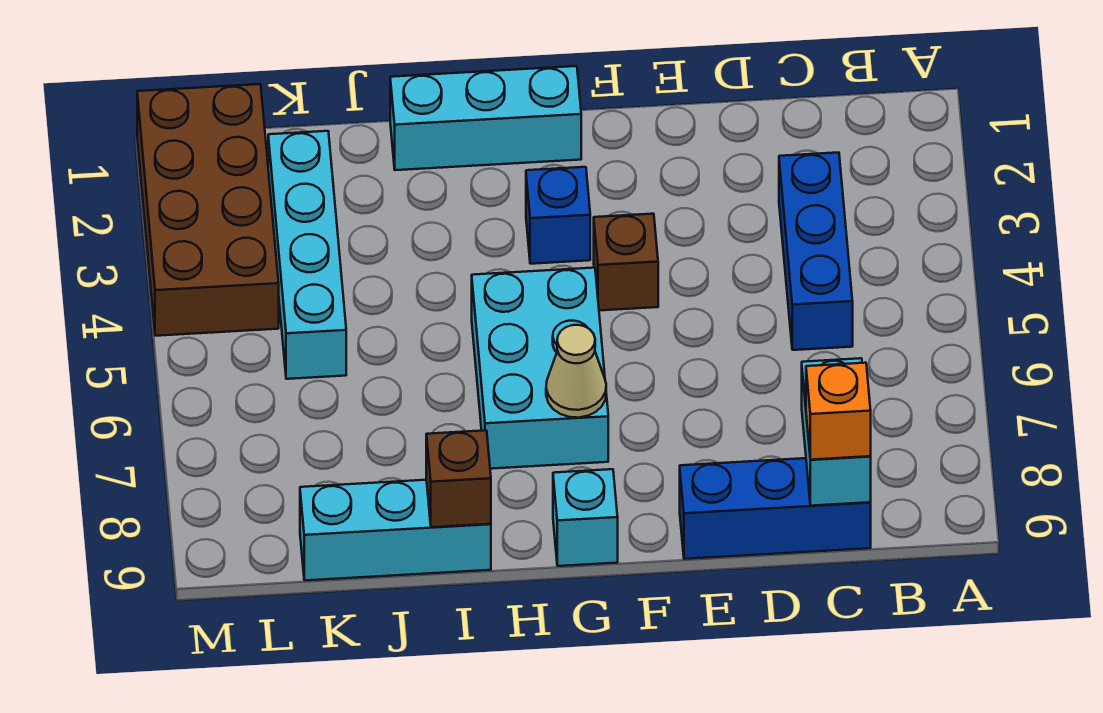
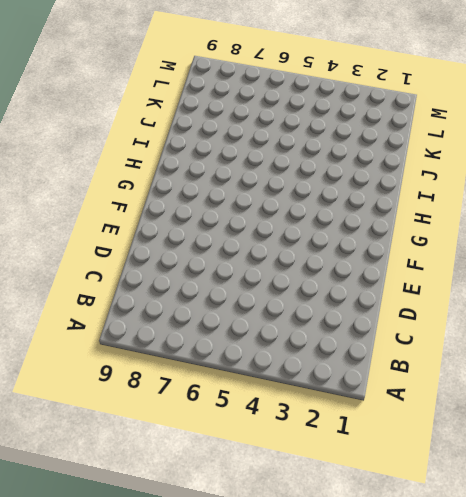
none -> blue brick C3:C5 level 1
none -> blue brick C9:E9 level 1
none -> brown brick F4 level 1

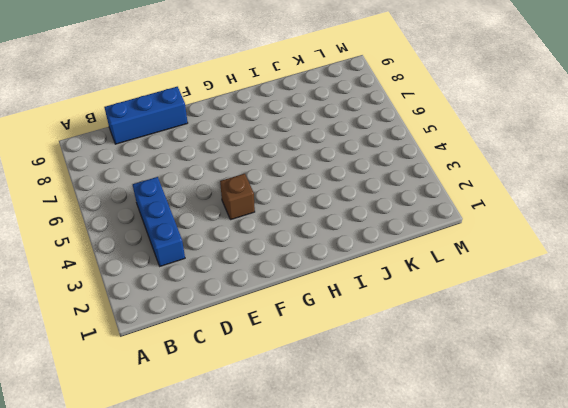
none -> cyan brick G1:I1 level 1
none -> blue brick G3 level 1
none -> cyan brick G5:H7 level 1

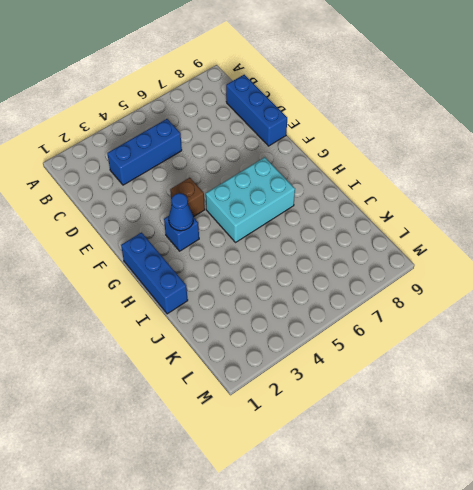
blue brick G1:I1 level 1 -> cyan brick G1:I1 level 1
blue cone G3 level 2 -> none
none -> cyan brick G9 level 1
none -> cyan brick I9:K9 level 1
none -> cyan brick K2:K5 level 1

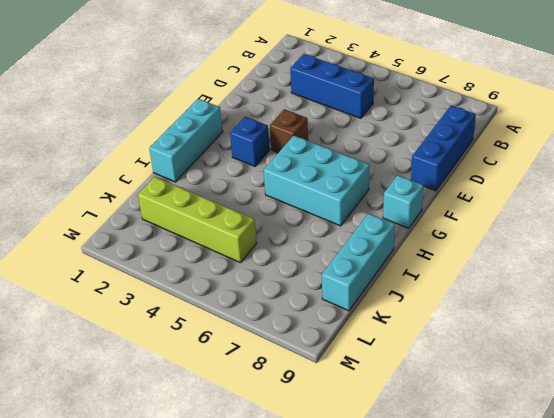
lime brick K2:K5 level 1 -> cyan brick K2:K5 level 1
none -> brown brick L1:M4 level 1
none -> cyan brick C8:C9 level 2
none -> tan cone G7 level 2

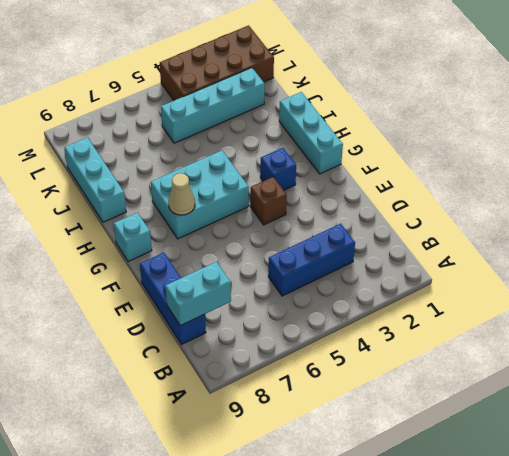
none -> brown brick I9 level 2
none -> orange brick C9 level 3

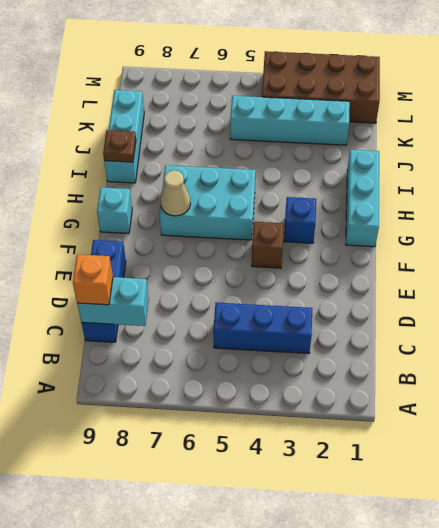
brown plate I9 level 2 -> brown brick I9 level 2

